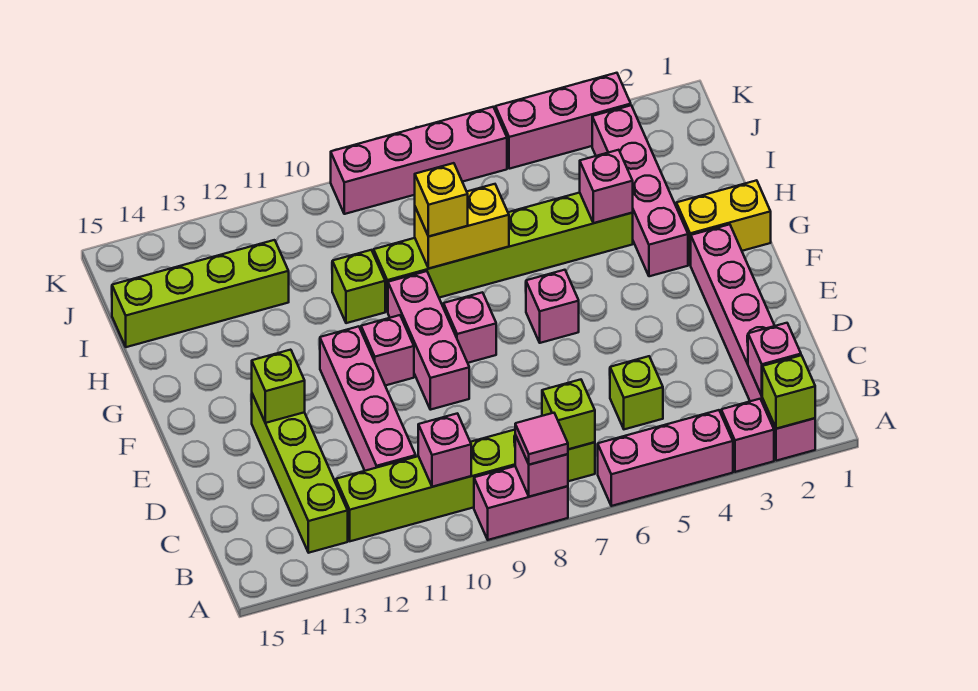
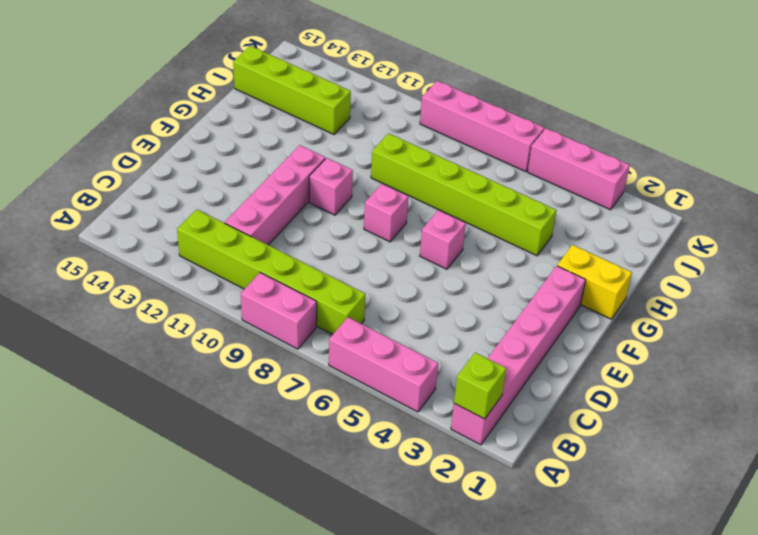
none -> pink brick A3 level 1
none -> lime brick B13:E13 level 1
none -> lime brick C5 level 1

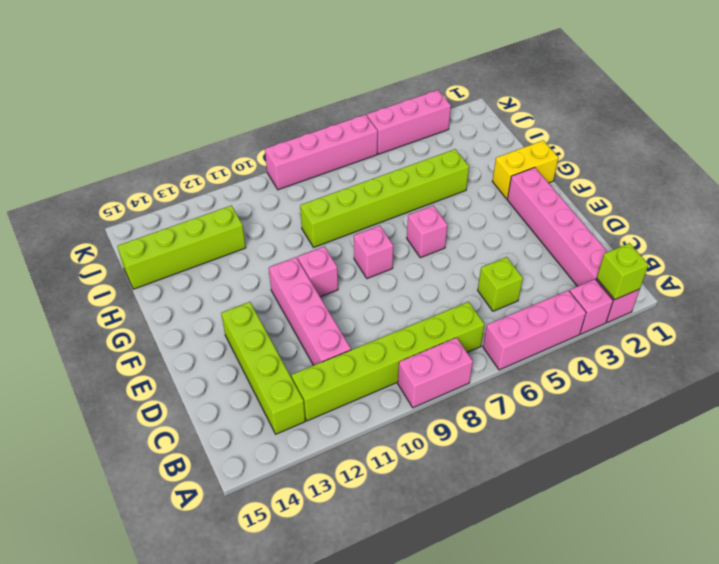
none -> pink brick E9:G9 level 1
none -> pink brick G3:J3 level 1
none -> lime brick H10 level 1

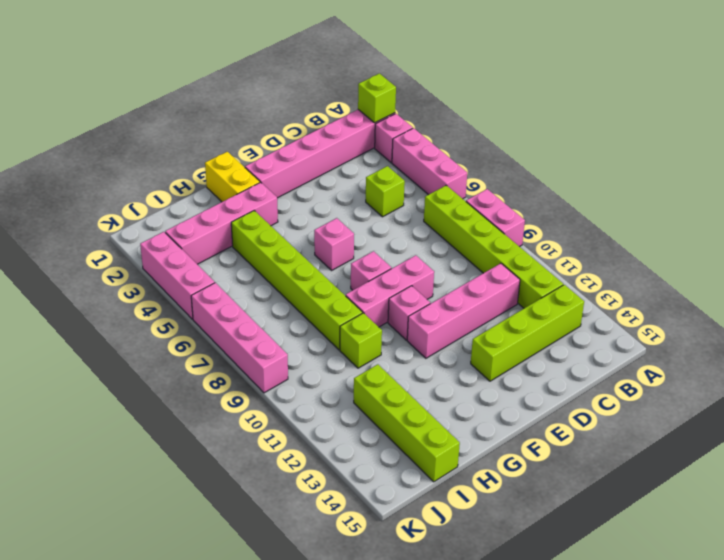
none -> pink brick A8 level 2
none -> pink brick B2 level 2
none -> lime brick B7 level 2

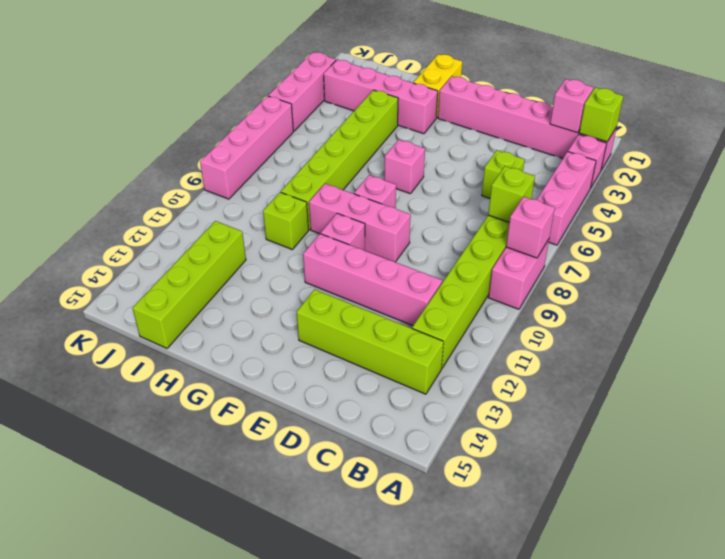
none -> pink brick B10 level 2
none -> lime brick E13 level 2
none -> pink brick H4 level 2

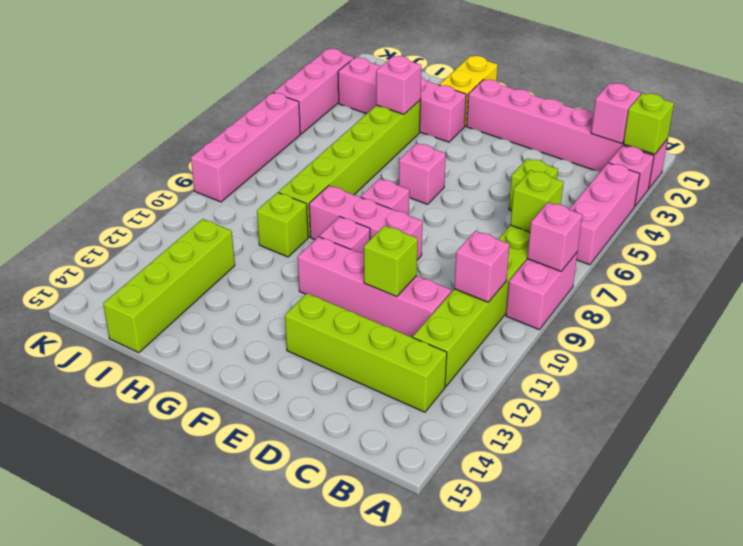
lime brick D11 level 2 -> lime brick E13 level 2
none -> yellow brick H7:H8 level 2
none -> pink tile A8 level 3
none -> yellow brick H8 level 3

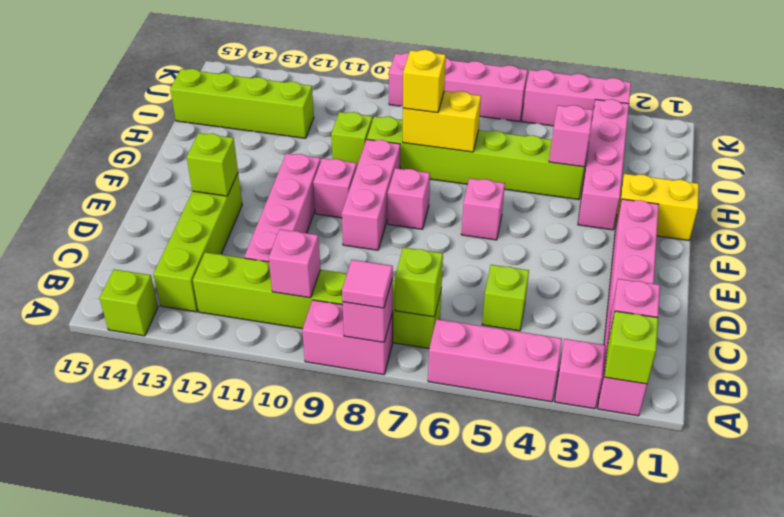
lime brick A14 level 1 -> none

